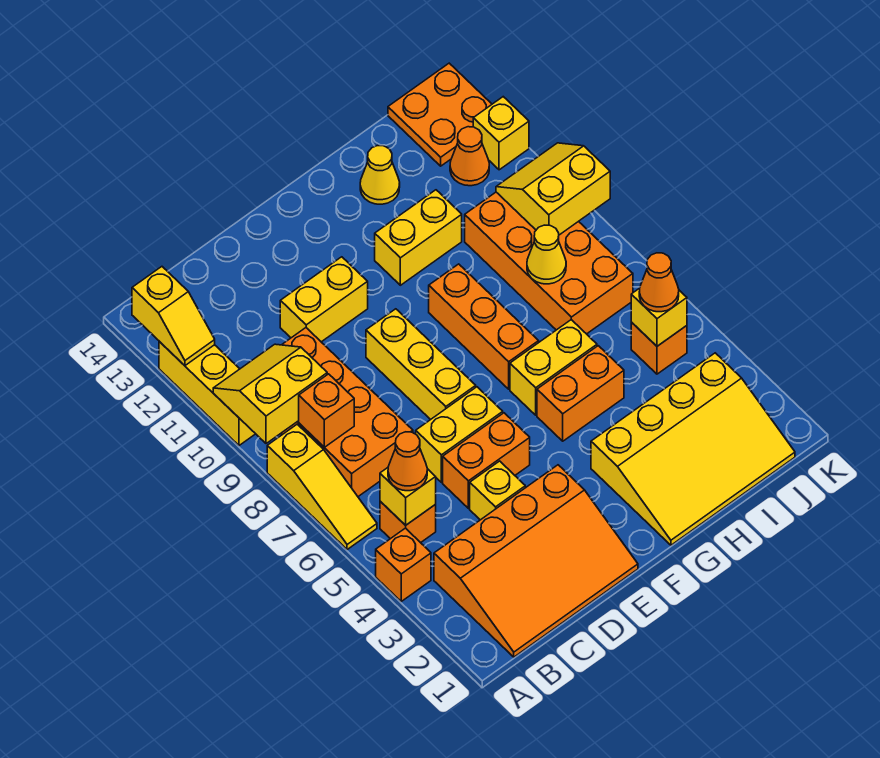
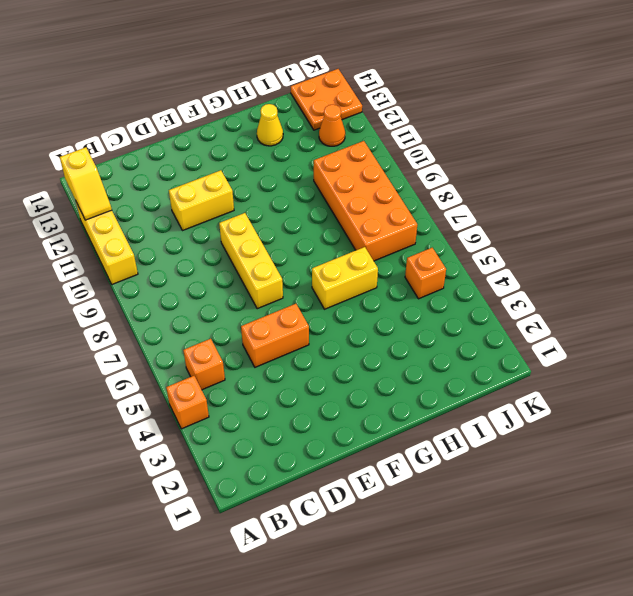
none -> yellow slope A6:A8 level 1 top 8
none -> orange slope B1:E3 level 1 top 3
none -> orange brick B7:C10 level 1
none -> yellow brick D4 level 1

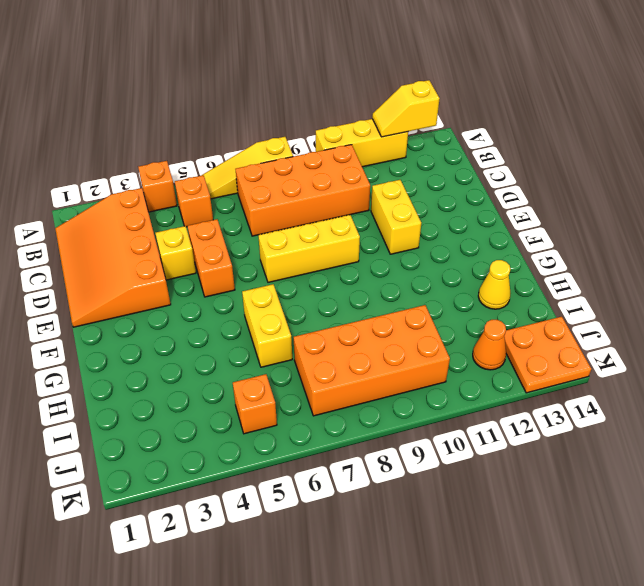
none -> yellow brick D6:E6 level 1
none -> yellow slope G1:J3 level 1 top 3
none -> orange brick G5:H5 level 1
none -> orange brick G7:G9 level 1

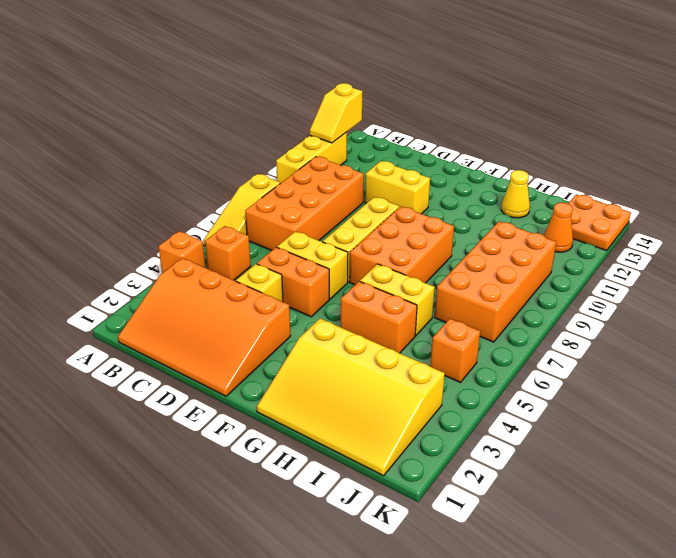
orange brick F7:G9 level 1 -> orange brick G7:G9 level 1
none -> yellow brick G11:H11 level 1
none -> yellow brick K12 level 1
none -> yellow slope A9:B10 level 2 top 9
none -> yellow brick B5 level 2

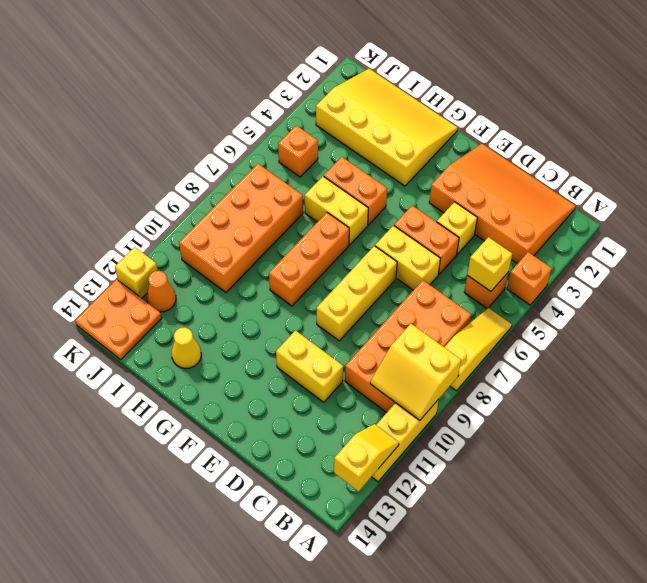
none -> yellow brick G11:H11 level 1
none -> orange brick B8 level 2
none -> yellow cone I8 level 2
none -> yellow brick J5 level 2

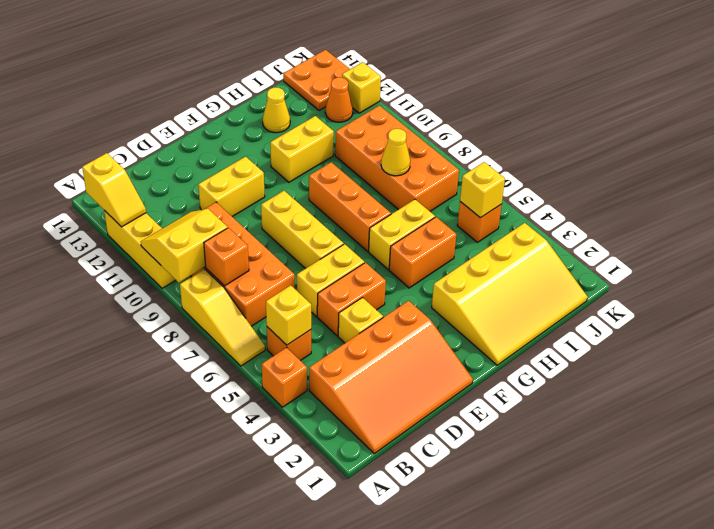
none -> yellow slope J9:K10 level 2 top 9
none -> orange cone B5 level 3
none -> orange cone J5 level 3

